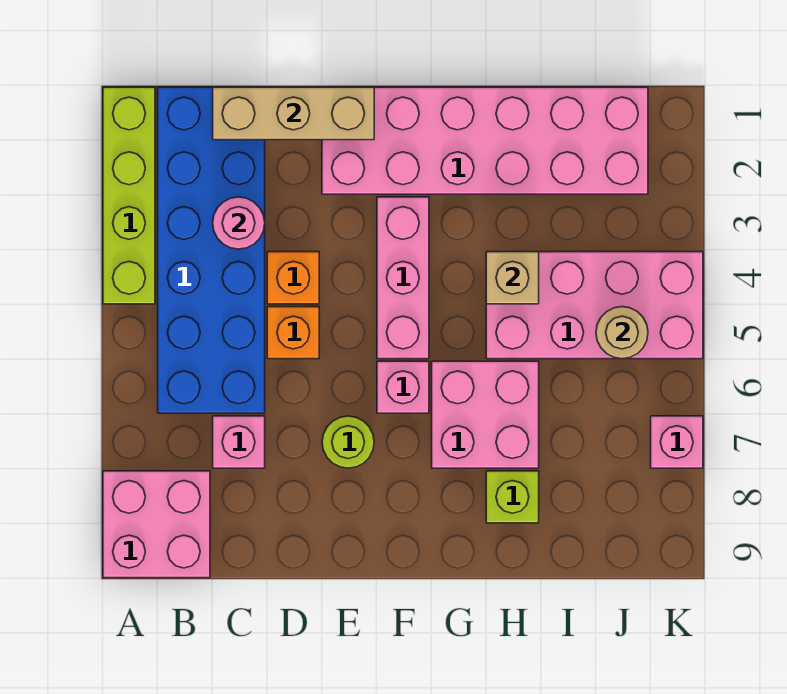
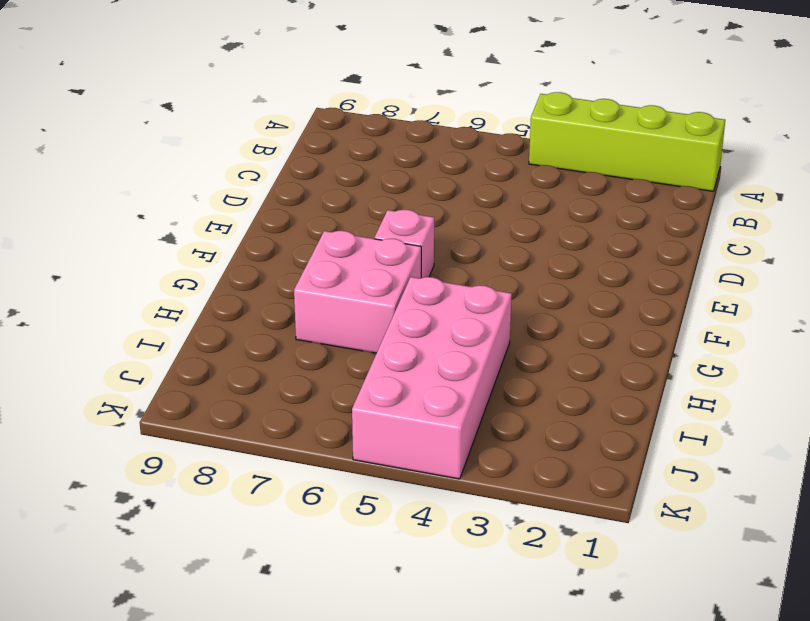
none -> pink brick A8:B9 level 1
none -> blue brick B1:C6 level 1
none -> pink brick C7 level 1

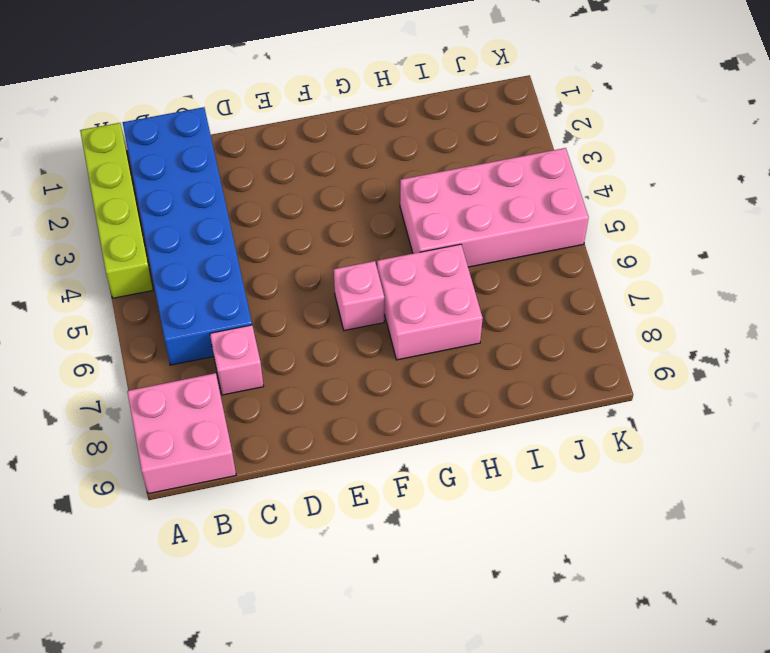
none -> orange brick D4 level 1
none -> orange brick D5 level 1
none -> pink brick E1:J2 level 1

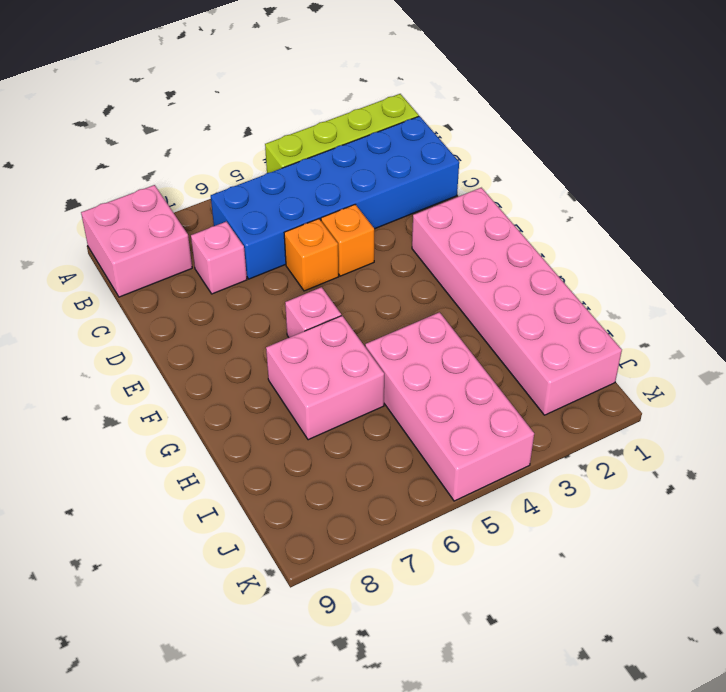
none -> lime round brick E7 level 1
none -> pink brick F3:F5 level 1
none -> lime brick H8 level 1

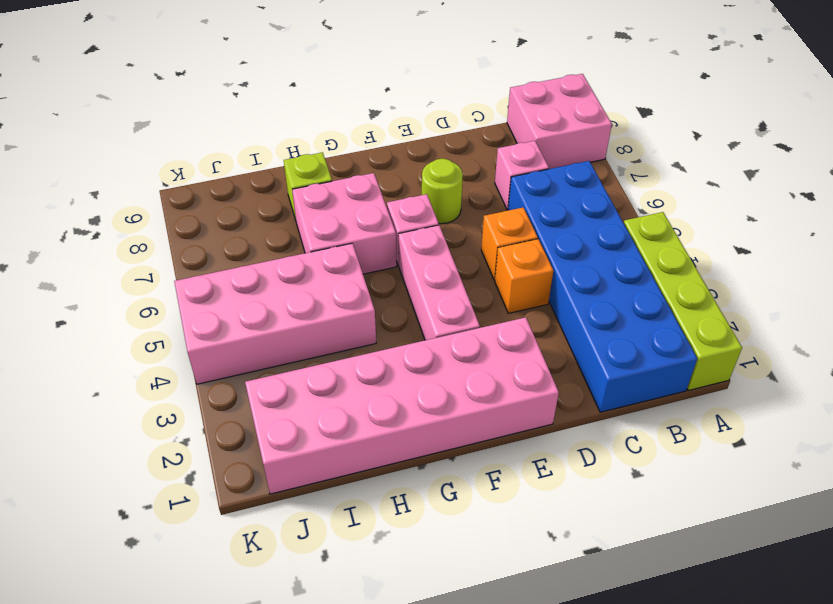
none -> pink brick K7 level 1
none -> tan brick C1:E1 level 2
none -> pink round brick C3 level 2

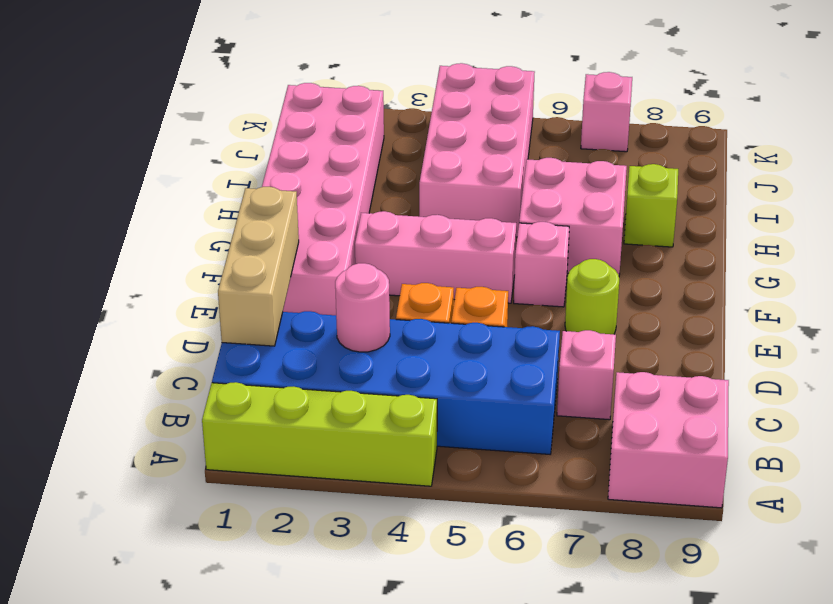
none -> tan brick H4 level 2
none -> tan round brick J5 level 2

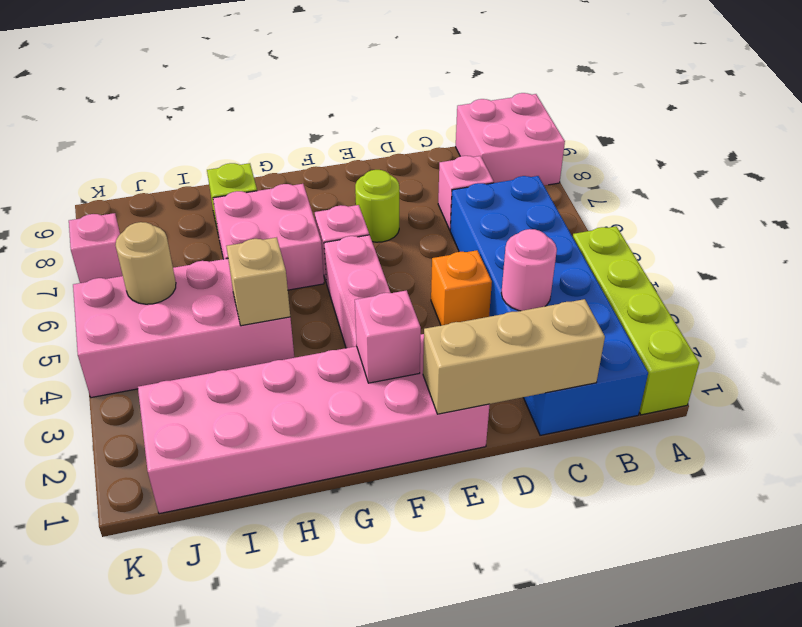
pink brick F2 level 2 -> none
none -> orange brick D5 level 1

